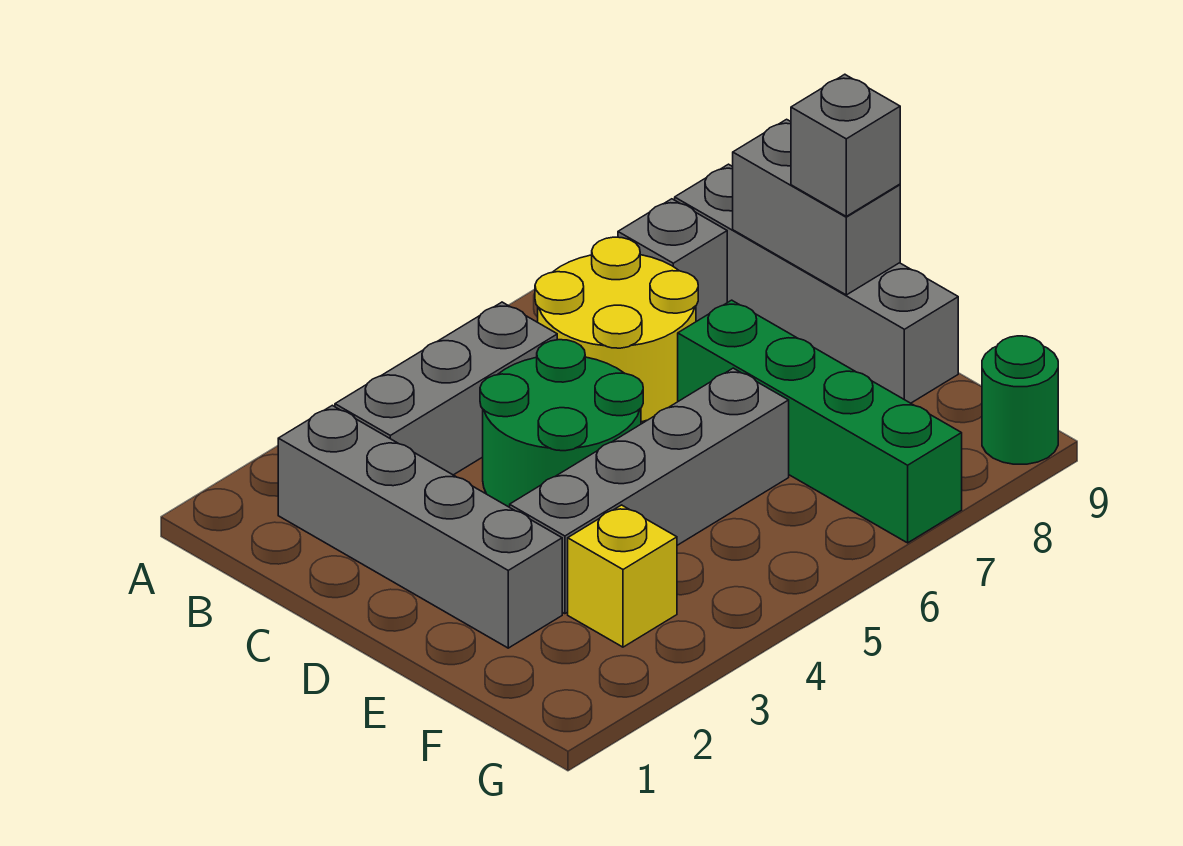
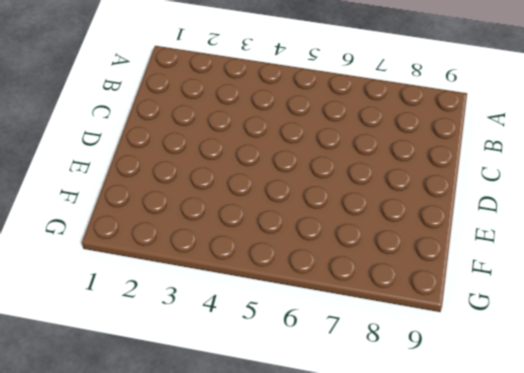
none -> grey brick B2:E2 level 1
none -> grey brick B3:B5 level 1
none -> yellow round brick B6:C7 level 1

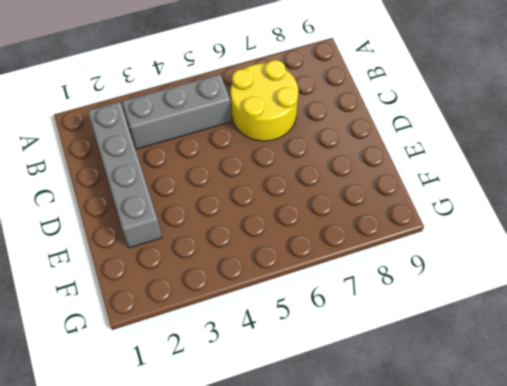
none -> grey brick B8 level 1
none -> grey brick B9:E9 level 1
none -> green round brick C4:D5 level 1

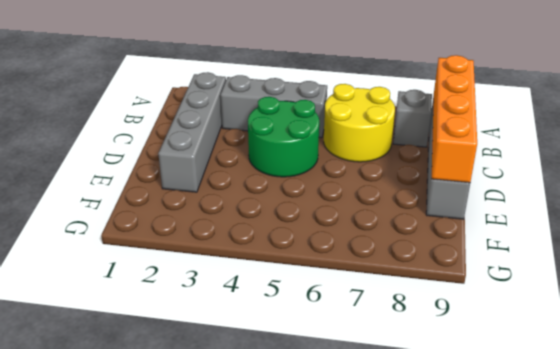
orange brick B9:E9 level 2 -> grey brick C9:D9 level 2
none -> green brick D7:G7 level 1
none -> grey brick E3:E6 level 1
none -> yellow brick F3 level 1

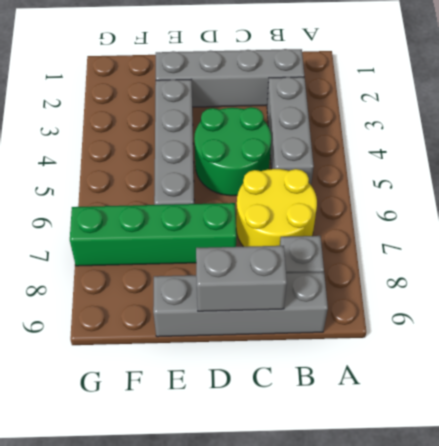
none -> yellow brick F3 level 1
none -> green round brick G9 level 1
none -> grey brick D9 level 3

